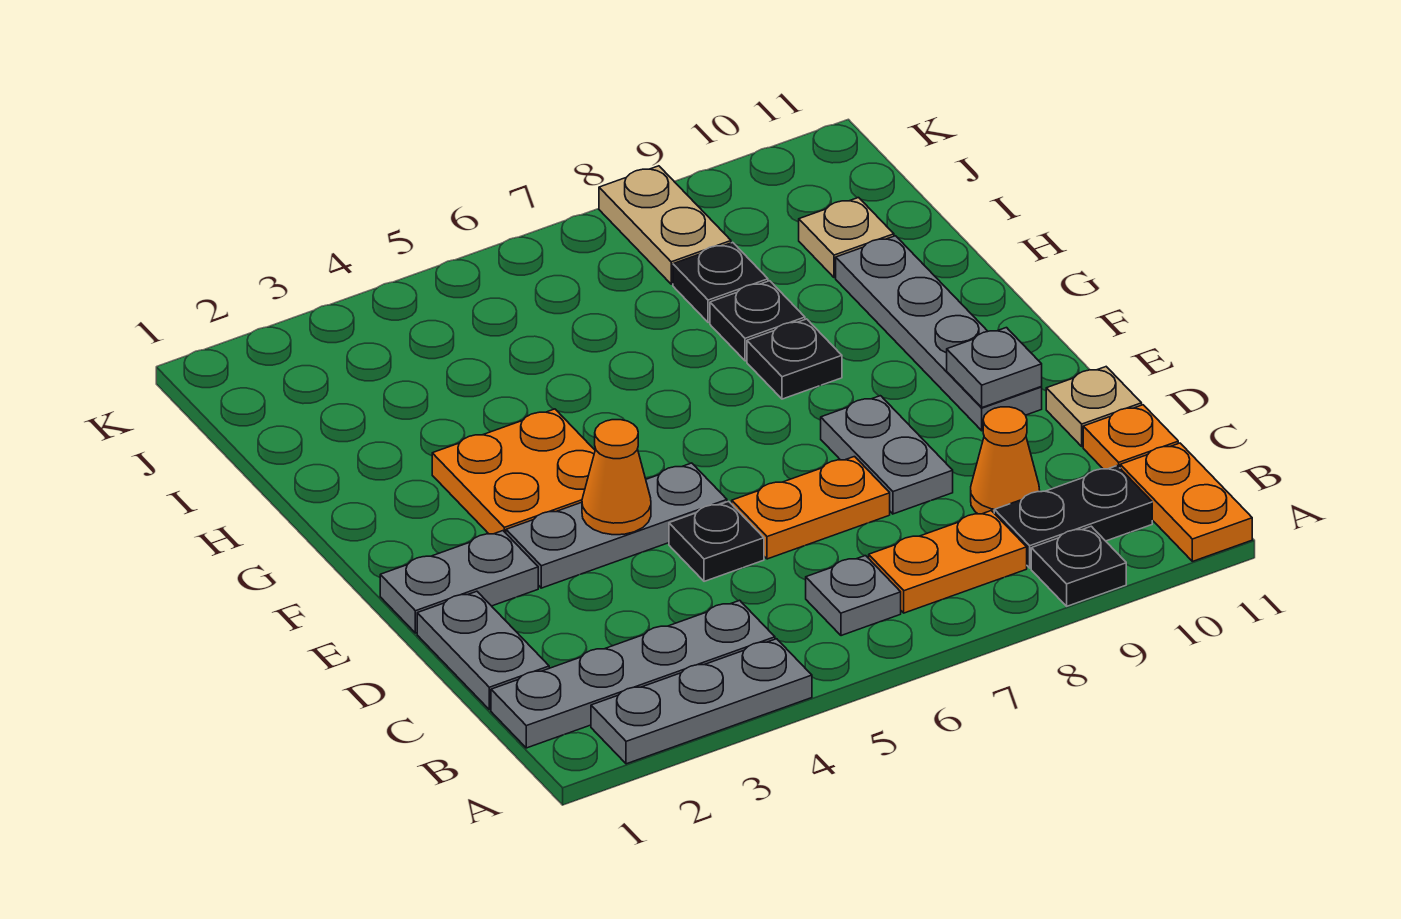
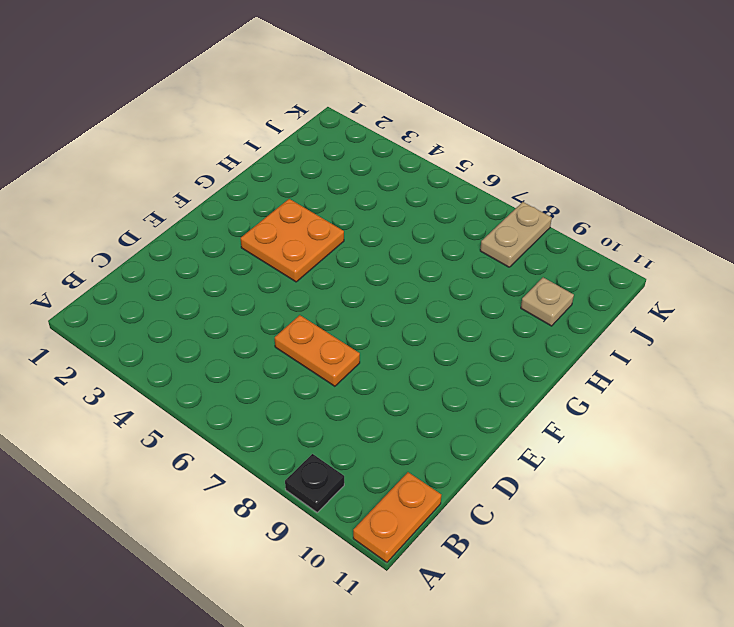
none -> grey plate A2:A4 level 1
none -> grey plate B1:B4 level 1
none -> grey plate B6 level 1

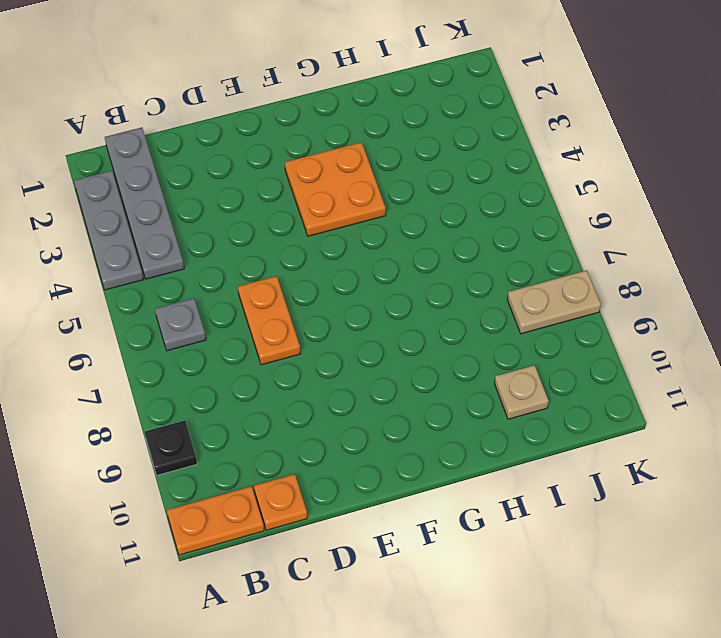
none -> orange plate B7:B8 level 1
none -> black plate B9:B10 level 1
none -> grey plate C1:D1 level 1

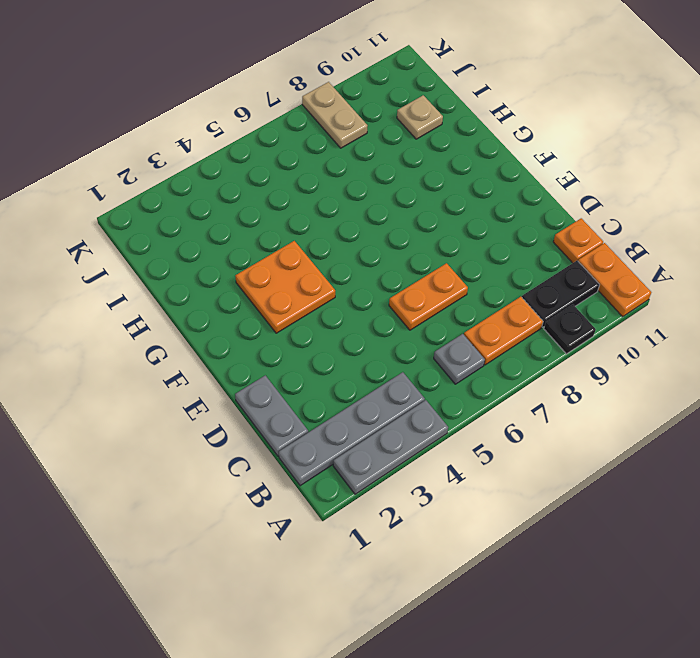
none -> orange cone C9 level 1
none -> black plate D5 level 1
none -> grey plate D8:E8 level 1

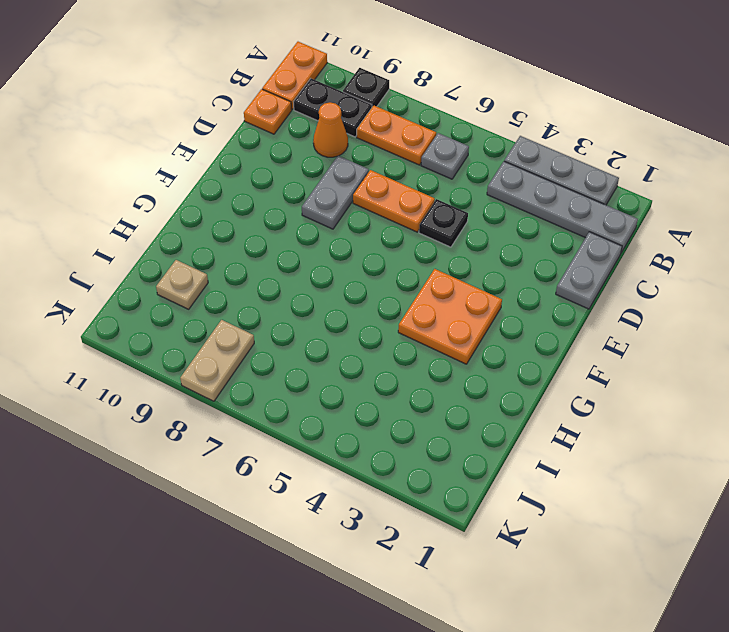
none -> tan plate D11 level 1
none -> grey plate E1:E2 level 1
none -> grey plate E3:E5 level 1

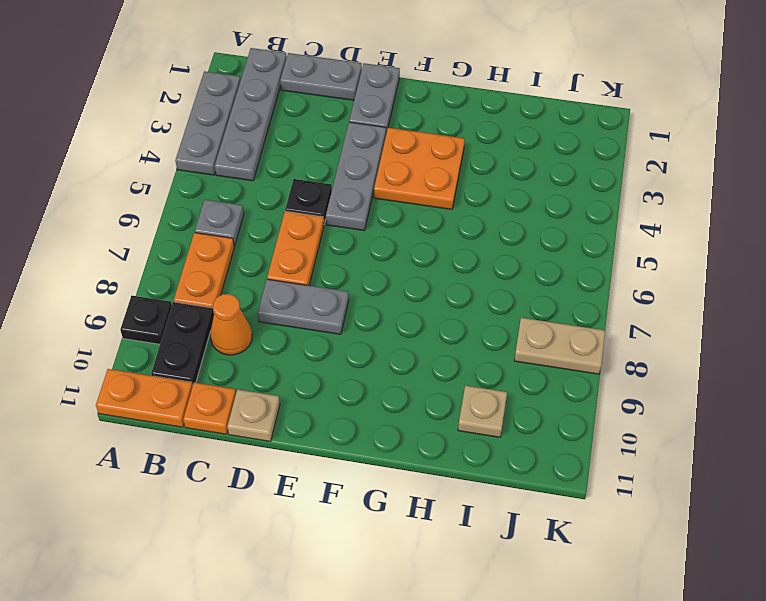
none -> grey plate E10:H10 level 1
none -> black plate G8 level 1
none -> black plate H8 level 1

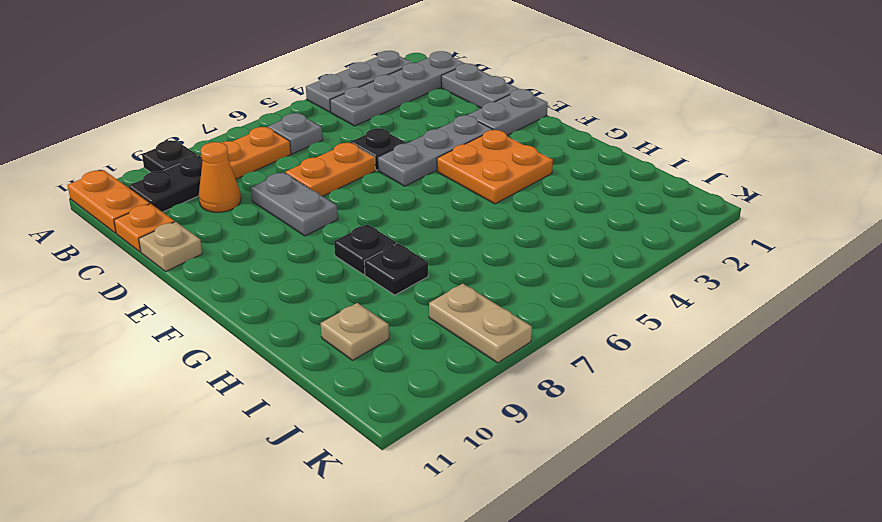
none -> grey plate E10:H10 level 1
none -> black plate I8 level 1
none -> orange cone E4 level 2

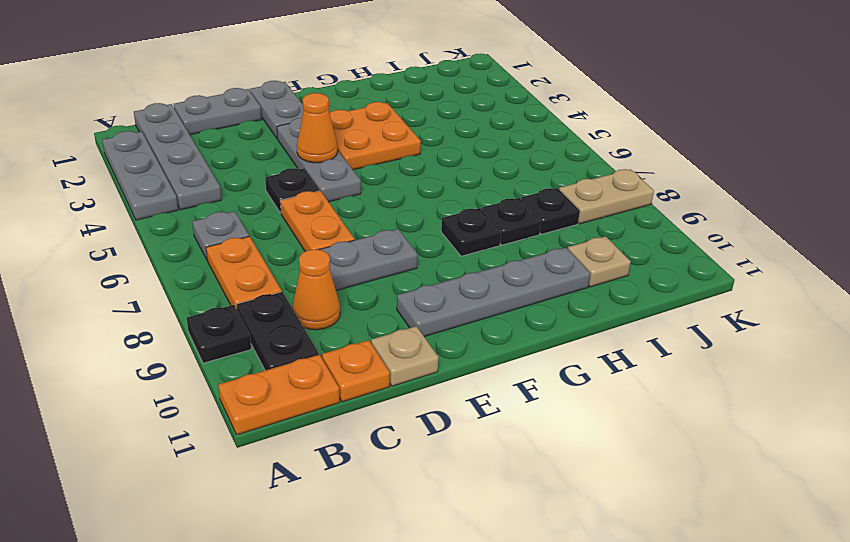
none -> grey plate E10 level 2

